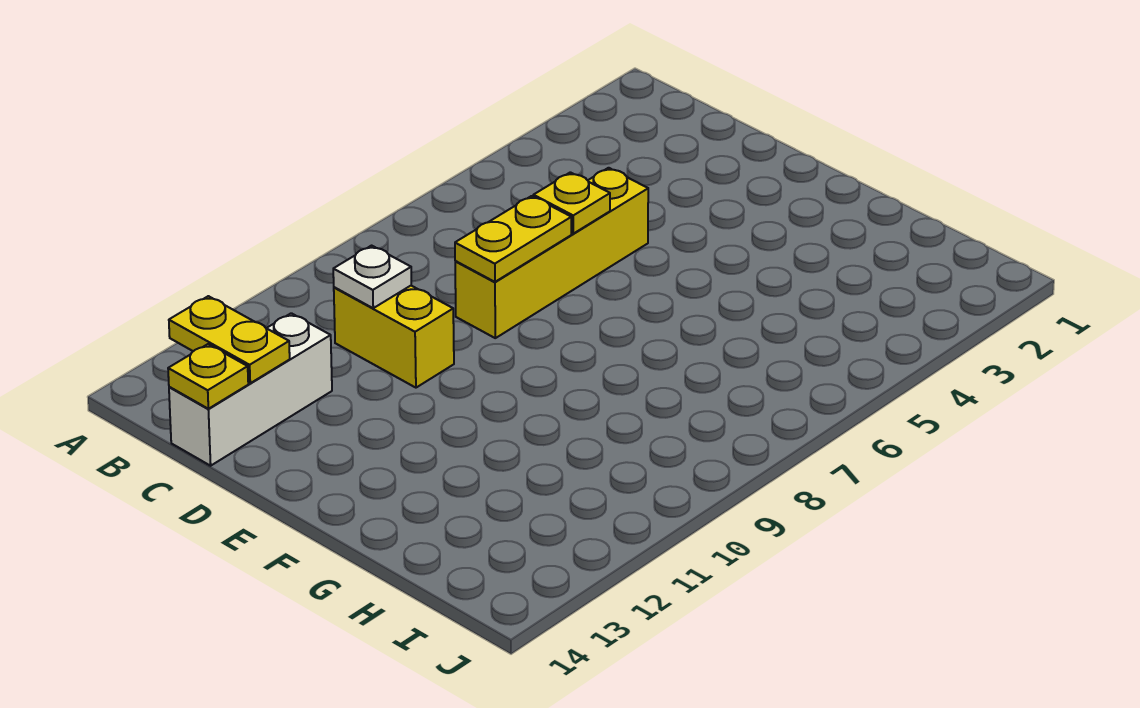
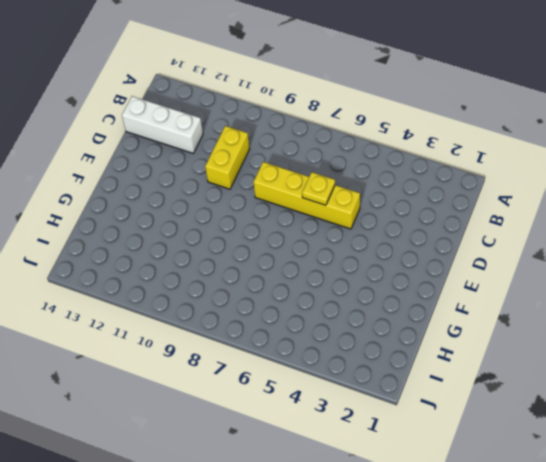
none -> yellow plate B13:C13 level 2
none -> white plate C10 level 2

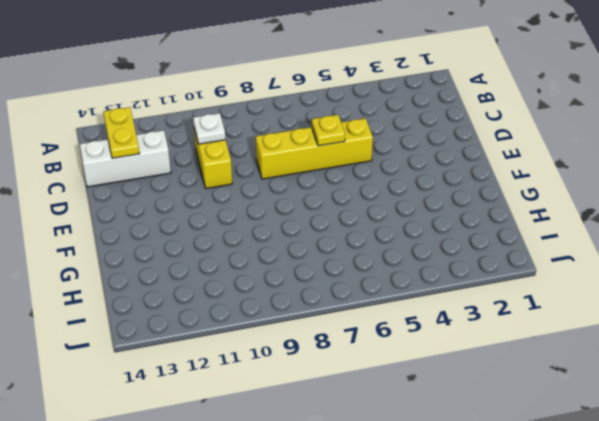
none -> yellow plate C14 level 2
none -> yellow plate D7:D8 level 2

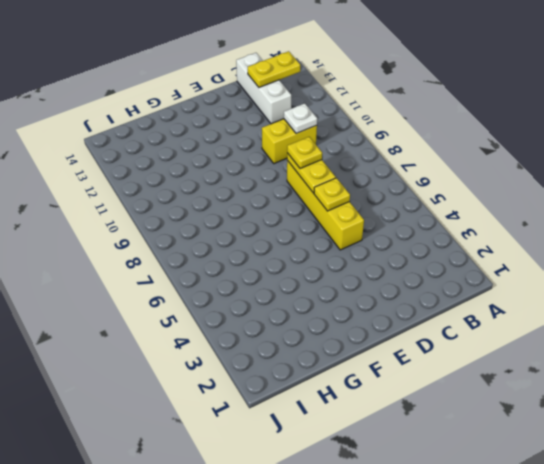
yellow plate D8 level 3 -> yellow plate C14 level 2

